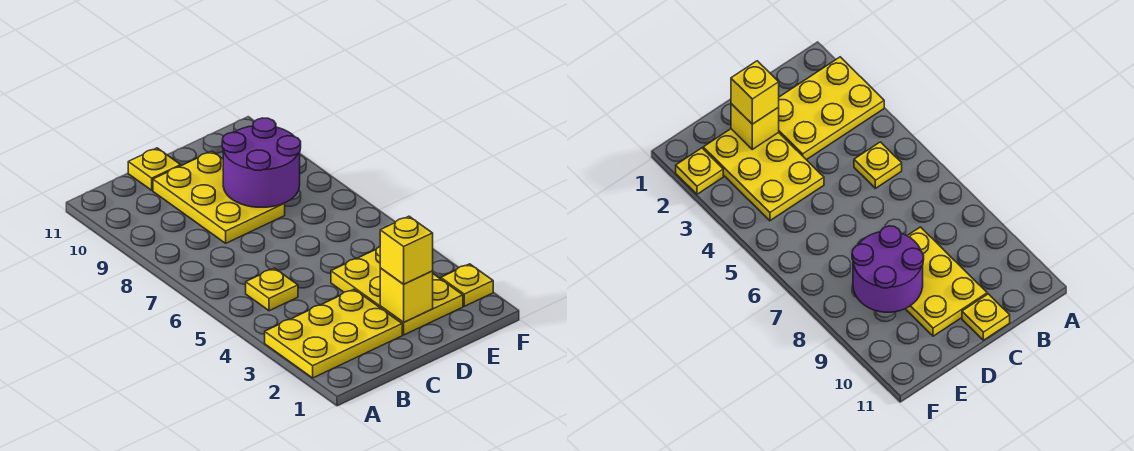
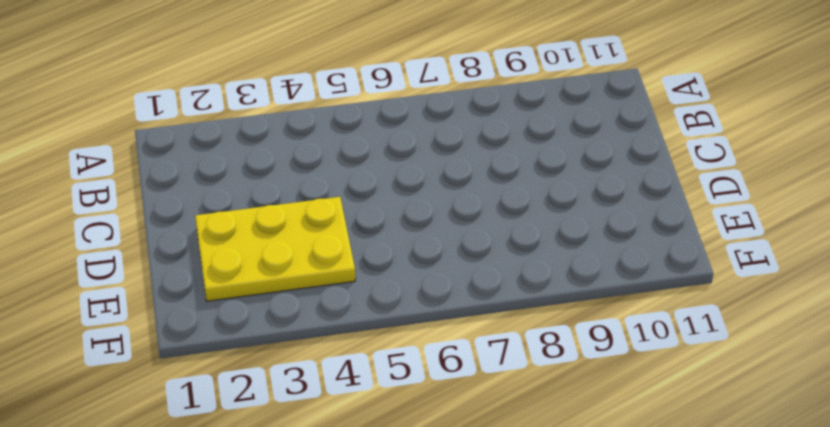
none -> yellow plate A2:C3 level 1
none -> yellow plate B5 level 1

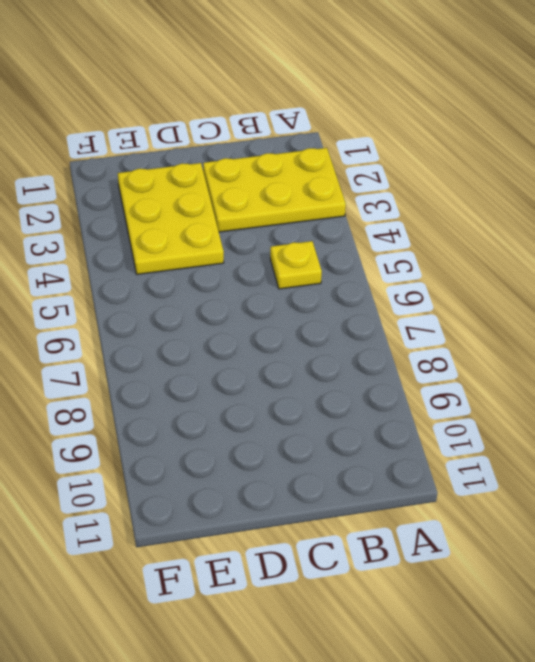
none -> yellow plate C8:D10 level 1
none -> yellow plate C11 level 1

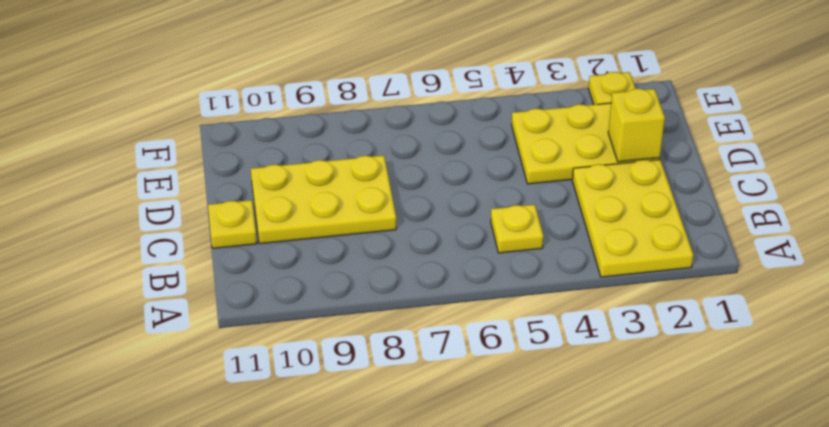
none -> purple round brick D8:E9 level 2
none -> yellow brick D2 level 3

